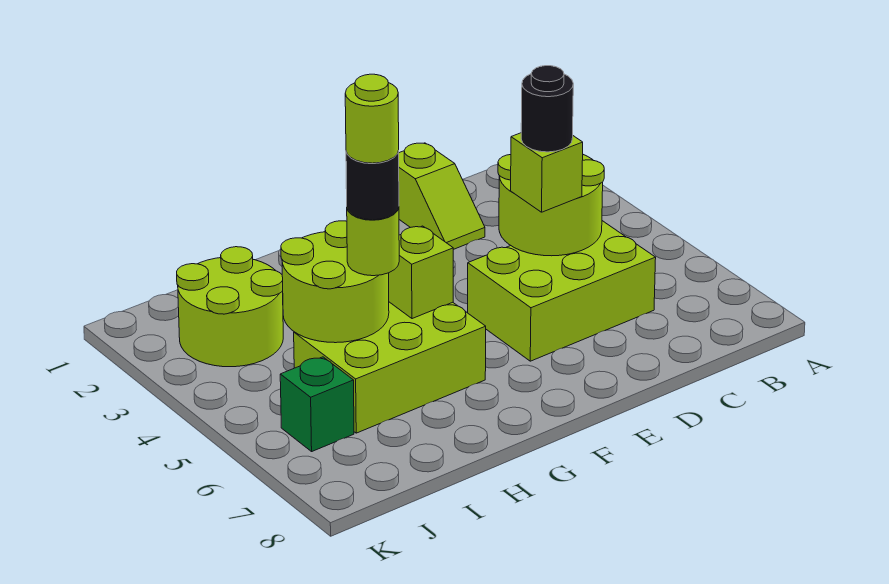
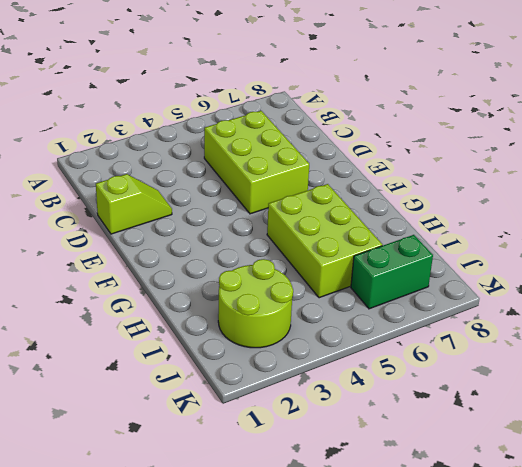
green brick J6:J7 level 1 -> green brick J6 level 1
none -> lime round brick C4:D5 level 2
none -> lime brick G5 level 2
none -> lime round brick H4:I5 level 2

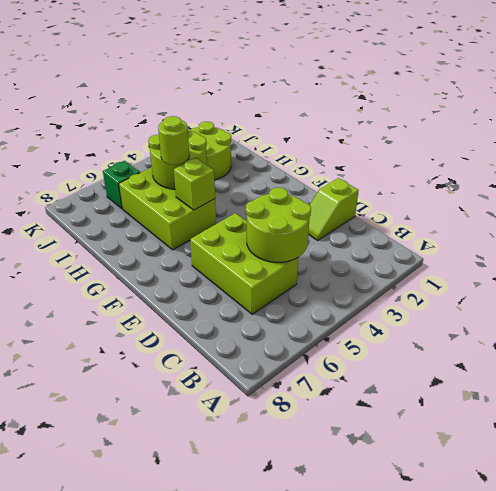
none -> lime brick D5 level 3
none -> black round brick D5 level 4
none -> black round brick H5 level 4

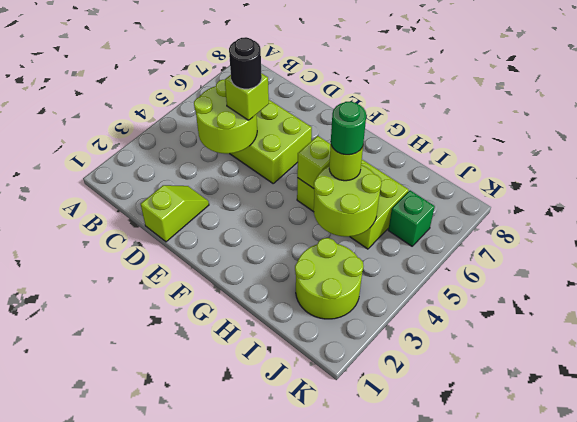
green round brick H5 level 4 -> black round brick H5 level 4
none -> lime round brick H5 level 5

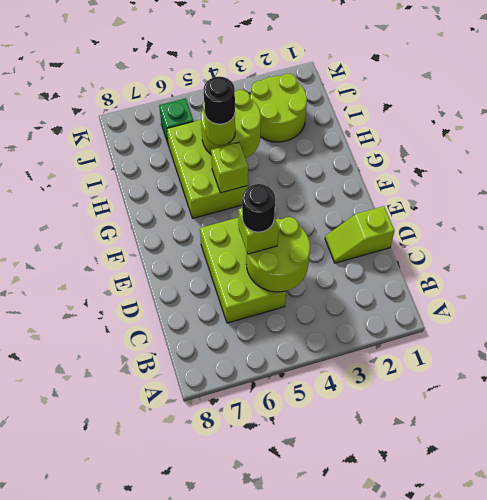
none -> lime round brick H5 level 5

